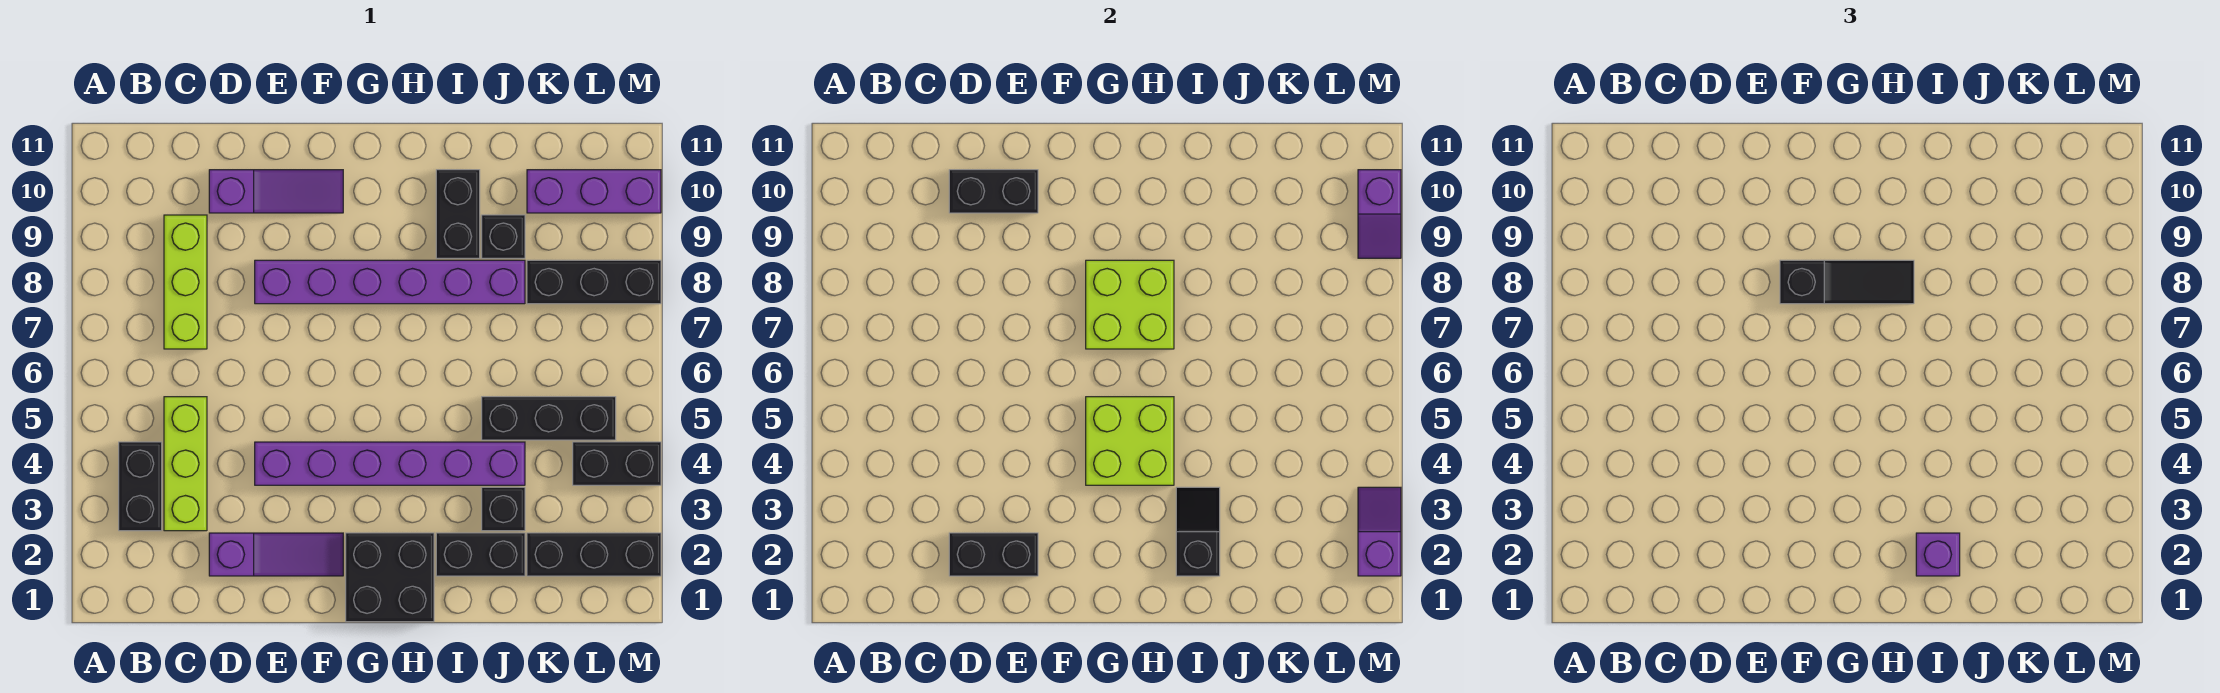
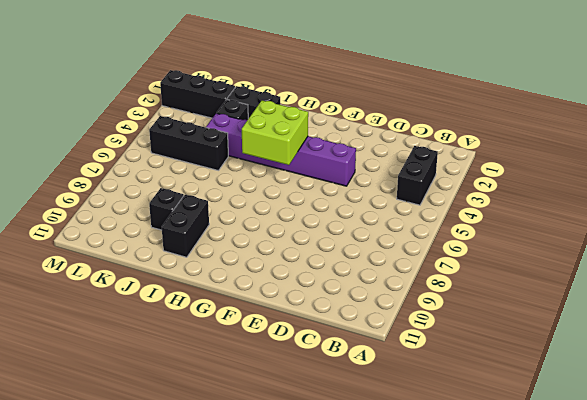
none -> lime brick C3:C5 level 1
none -> lime brick C7:C9 level 1
none -> purple slope D2:F2 level 1 top D

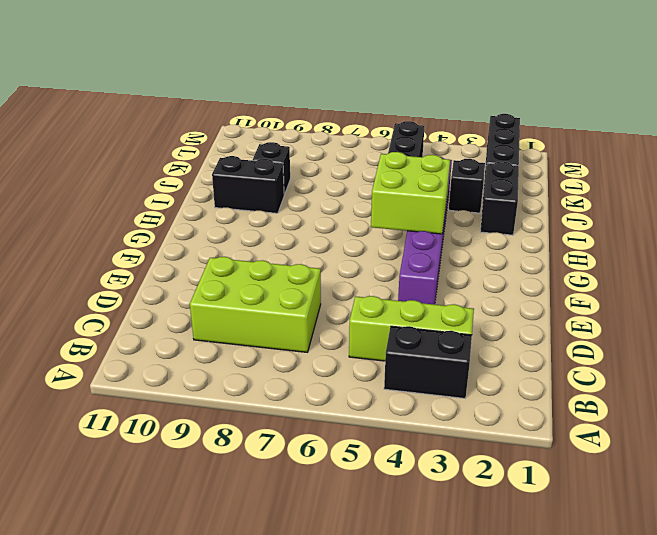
lime brick C7:D9 level 1 -> lime brick C7:C9 level 1
none -> purple slope D2:F2 level 1 top D
none -> purple slope D10:F10 level 1 top D
none -> purple brick E8:J8 level 1

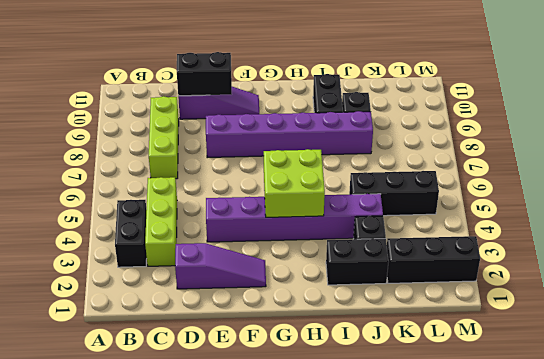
none -> black brick G1:H2 level 1
none -> black brick K8:M8 level 1
none -> purple brick K10:M10 level 1

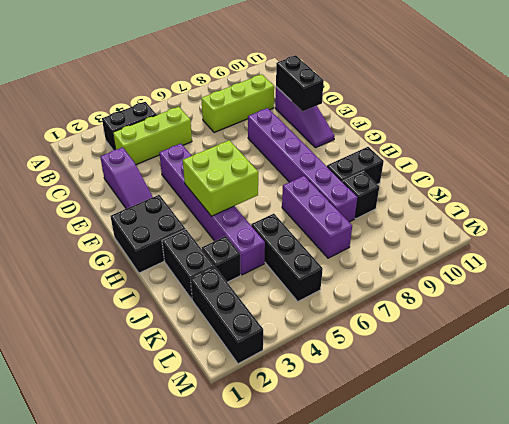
purple brick I7:K7 level 1 -> purple brick K10:M10 level 1
none -> black brick K8:M8 level 1
none -> black brick L4:M4 level 1
none -> black brick D2:E2 level 2

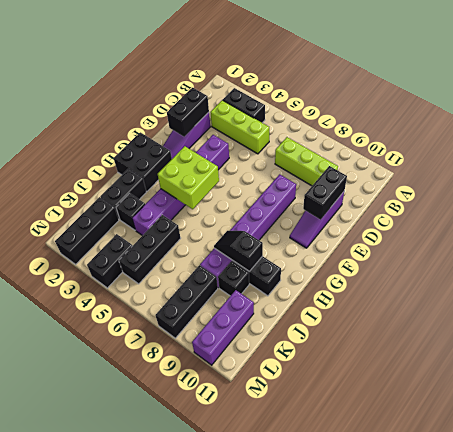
black slope I8:I9 level 2 top 9 -> black slope I2:I3 level 2 top 2
none -> lime brick G7:H8 level 2
none -> purple slope M2:M3 level 2 top 2
none -> purple slope M9:M10 level 2 top 10

